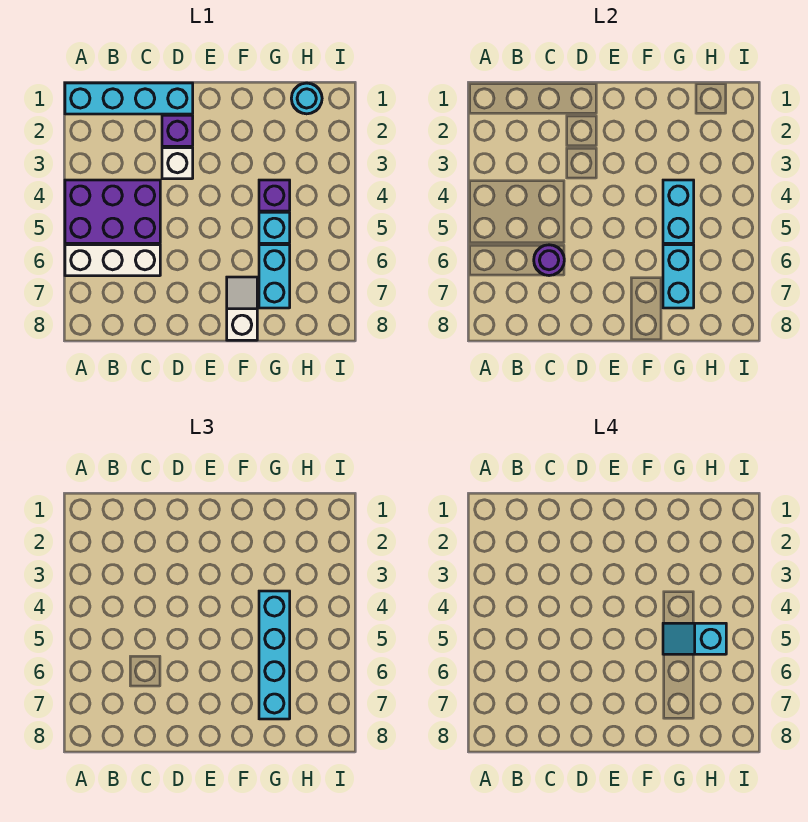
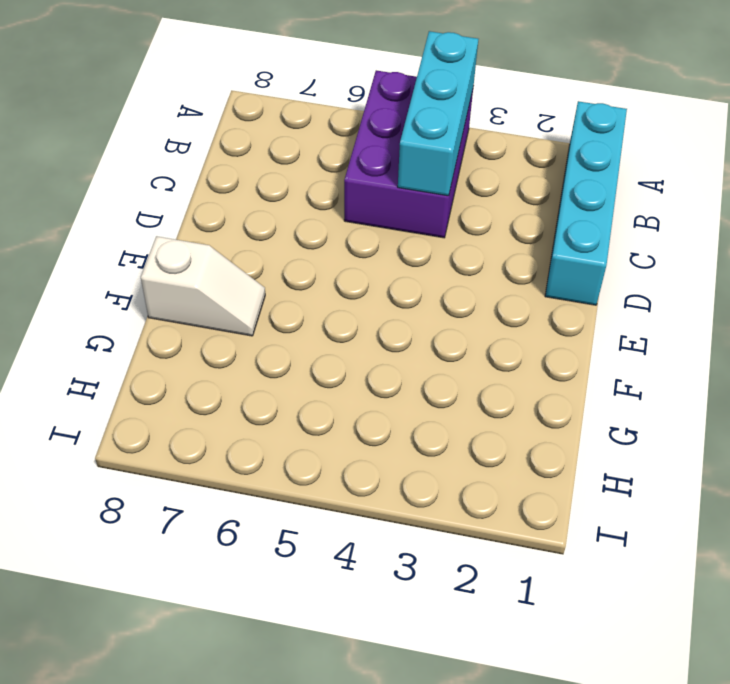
cyan brick A4:C4 level 2 -> none
none -> white brick A6:C6 level 1
none -> purple brick D2 level 1
none -> white brick D3 level 1

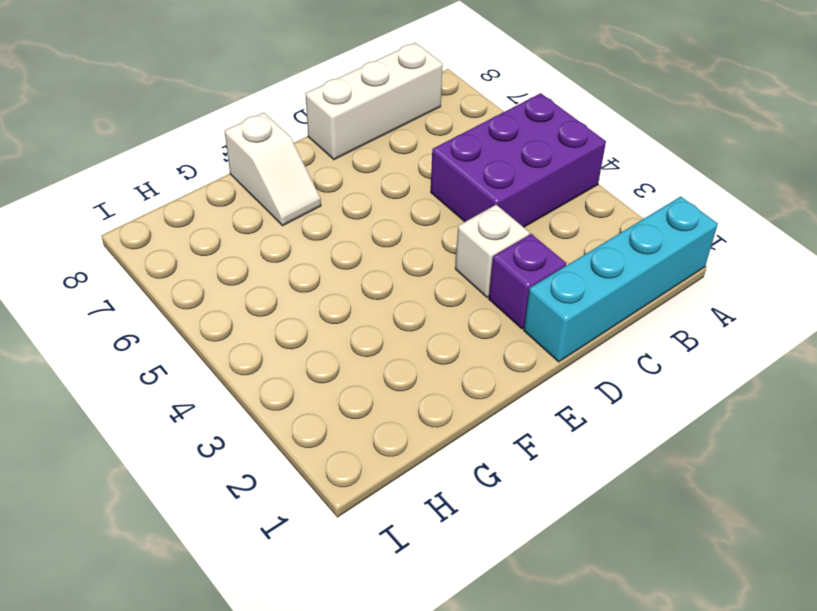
white brick B8:D8 level 1 -> white brick A6:C6 level 1
none -> purple brick G4 level 1
none -> cyan brick G5 level 1
none -> cyan brick G6:G7 level 1

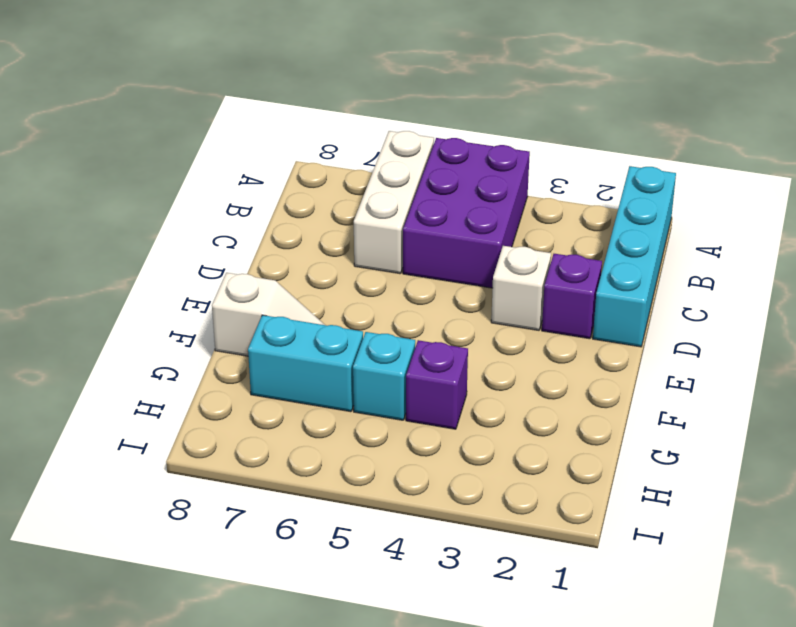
none -> cyan round brick H1 level 1
none -> purple round brick C6 level 2
none -> cyan brick G4:G5 level 2

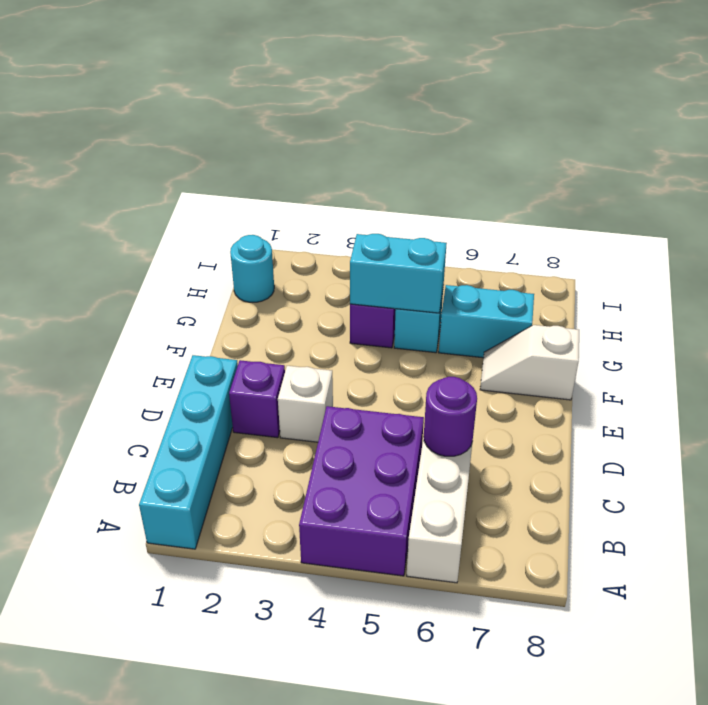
none -> cyan brick G6:G7 level 2
none -> cyan brick G4:G7 level 3
none -> cyan slope G5:H5 level 4 top H

